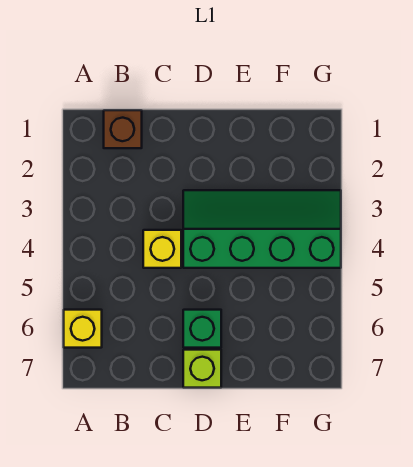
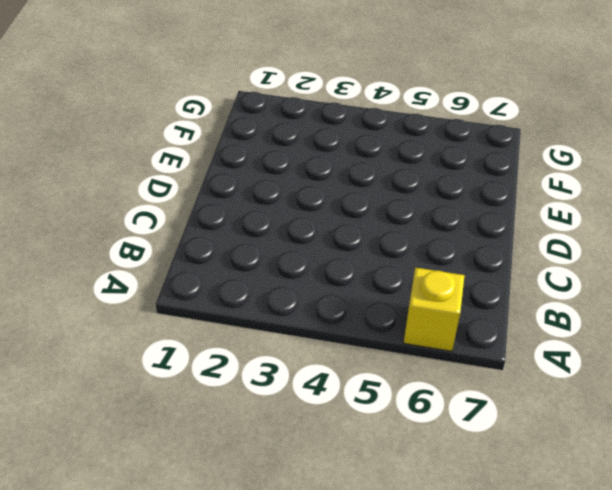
none -> brown brick B1 level 1
none -> yellow brick C4 level 1

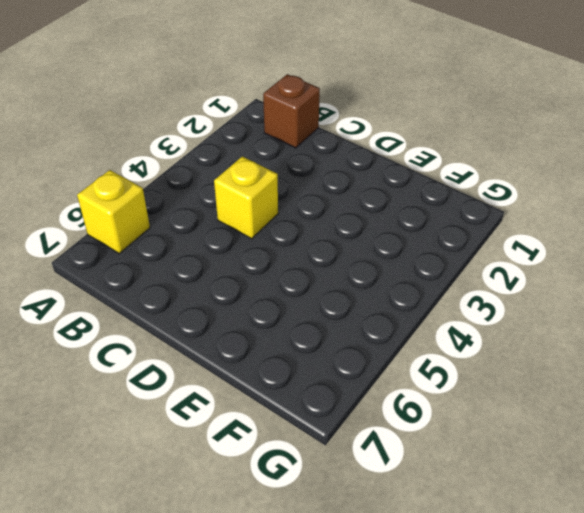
none -> green slope D3:G4 level 1 top 4
none -> green brick D6 level 1

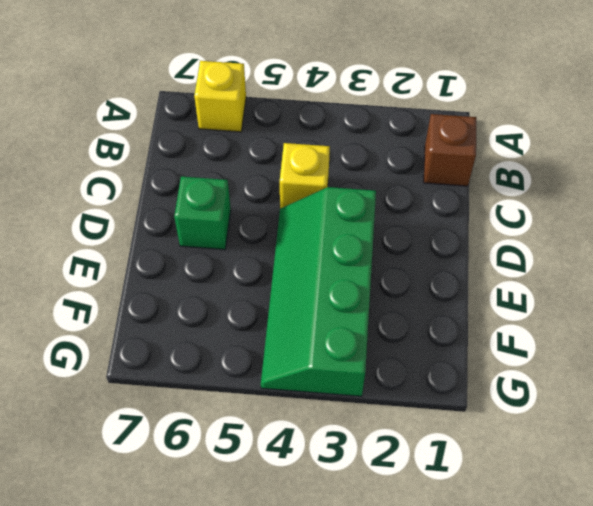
green slope D3:G4 level 1 top 3 -> green slope D3:G4 level 1 top 4
none -> lime brick D7 level 1

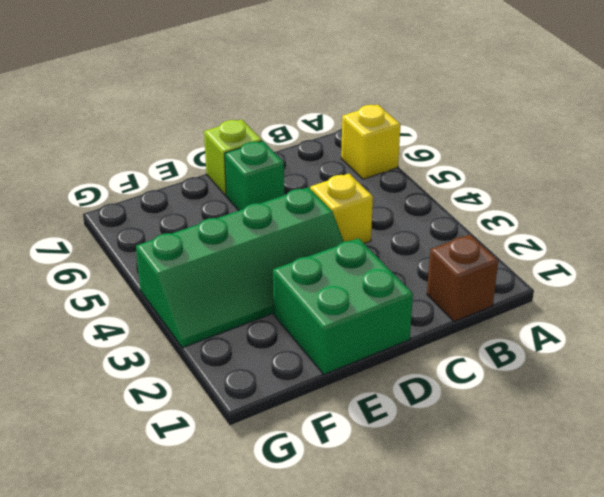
green brick D1:E2 level 1 -> none

